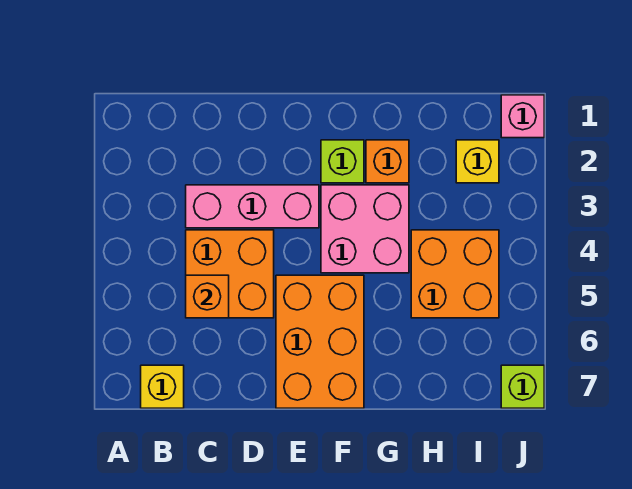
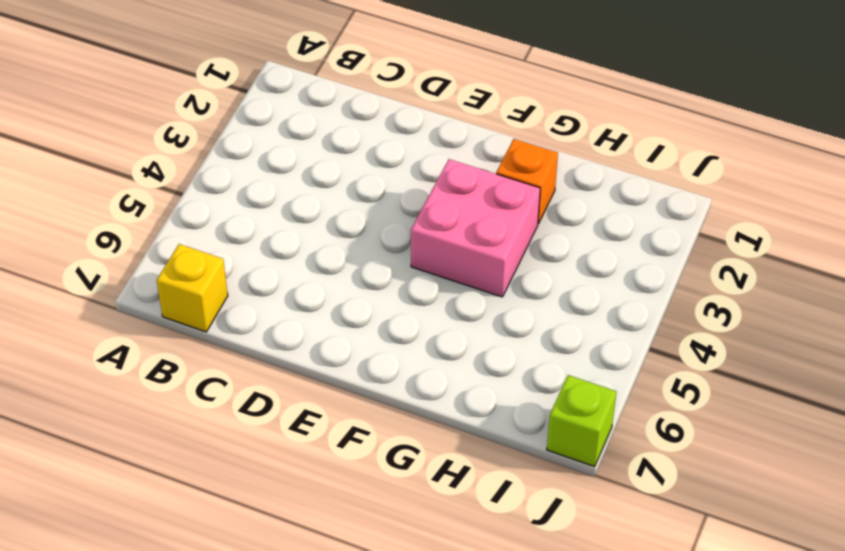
none -> pink brick C3:E3 level 1
none -> orange brick C4:D5 level 1
none -> orange brick E5:F7 level 1

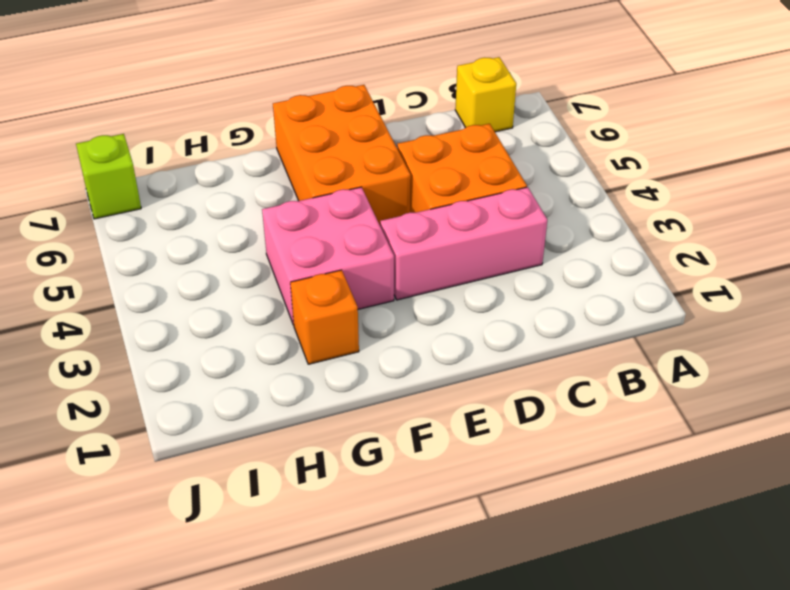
none -> lime brick F2 level 1
none -> orange brick H4:I5 level 1
none -> yellow brick I2 level 1

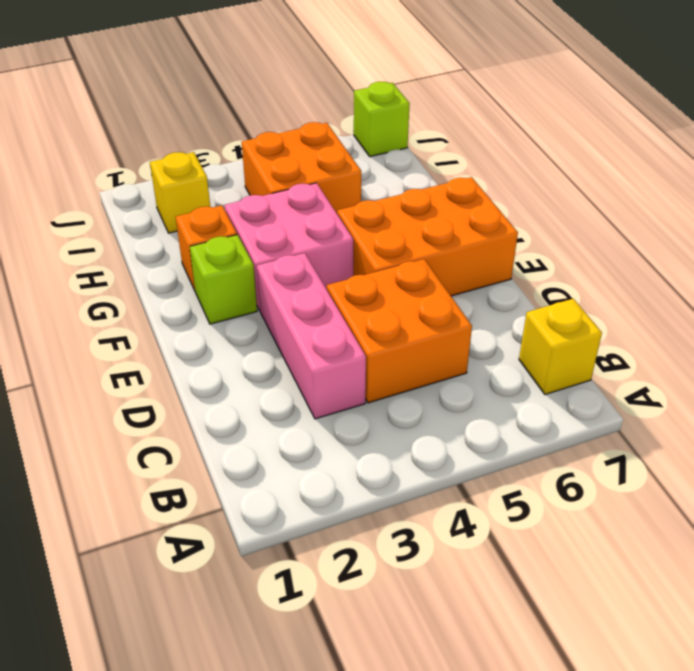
none -> pink brick J1 level 1
none -> orange brick C5 level 2

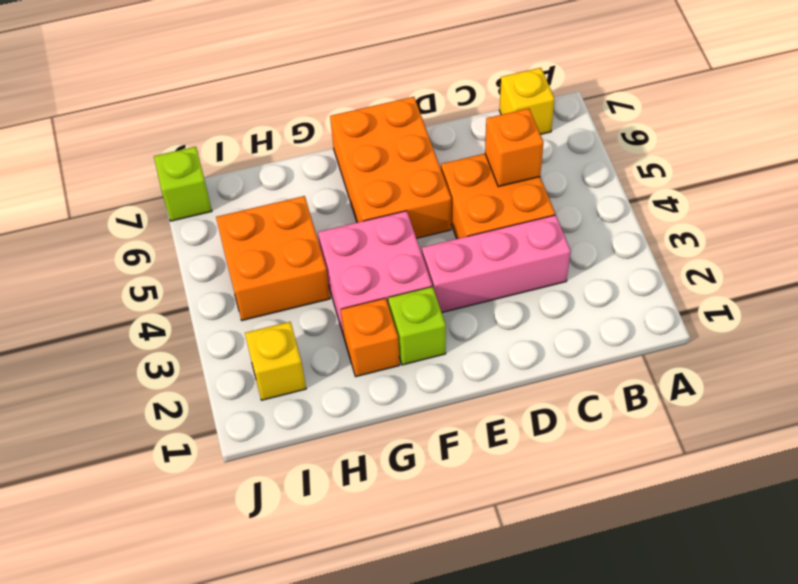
none -> pink brick J1 level 1

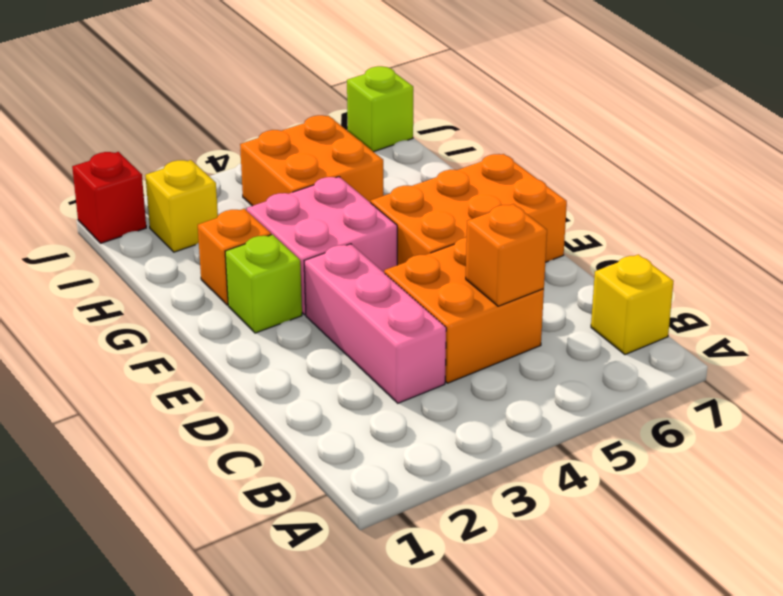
red brick J1 level 1 -> pink brick J1 level 1

